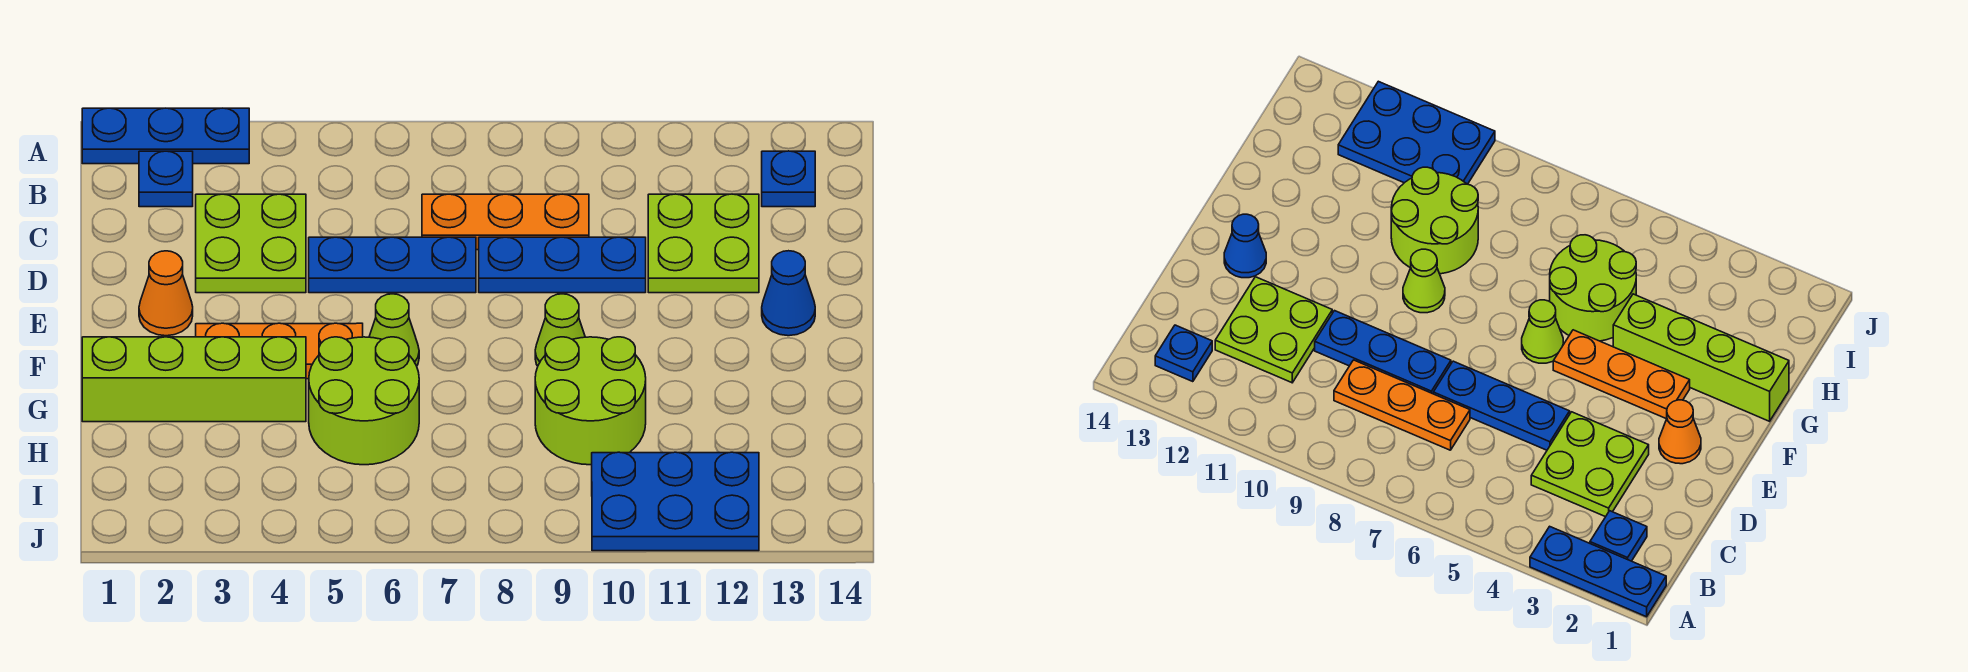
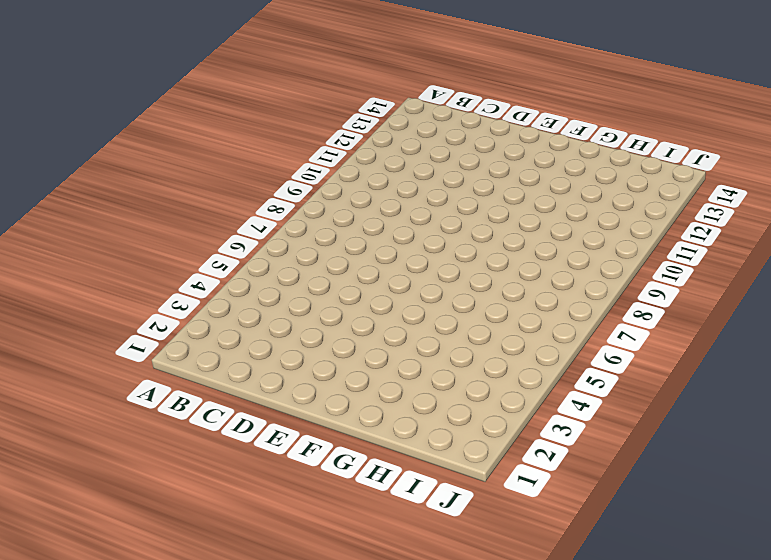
none -> blue plate A1:A3 level 1
none -> blue plate B2 level 1
none -> blue plate B13 level 1

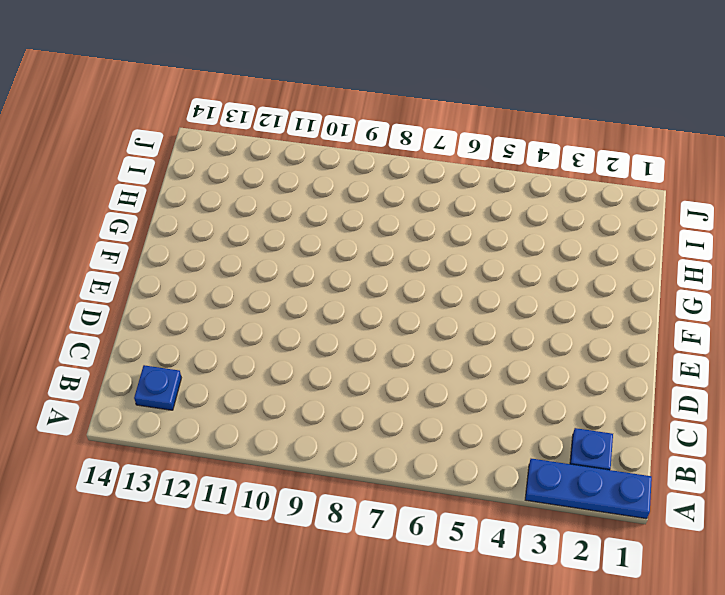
none -> lime plate C3:D4 level 1
none -> orange plate C7:C9 level 1
none -> lime plate C11:D12 level 1

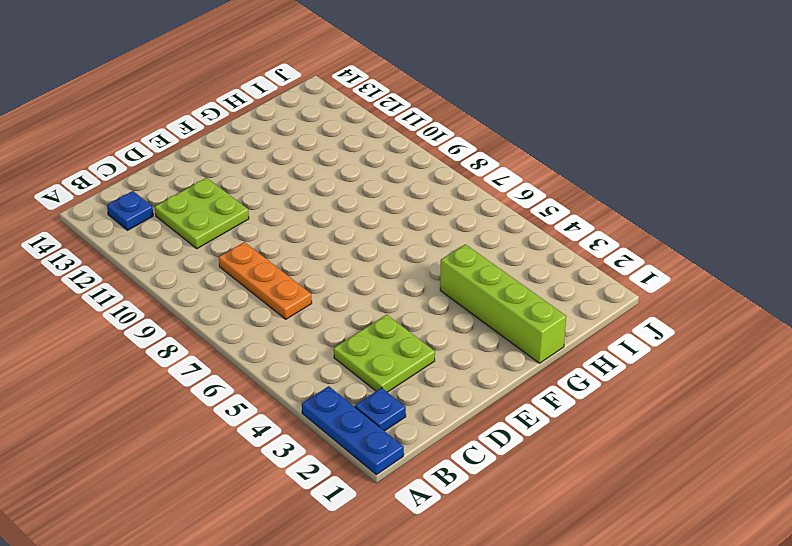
none -> blue plate D5:D7 level 1
none -> blue plate D8:D10 level 1
none -> orange cone E2 level 1

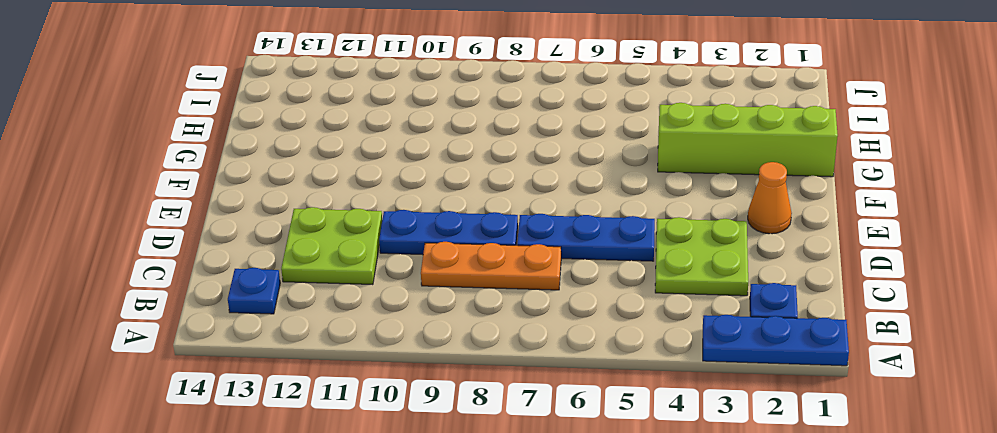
none -> blue cone E13 level 1
none -> orange plate F3:F5 level 1
none -> lime cone F6 level 1

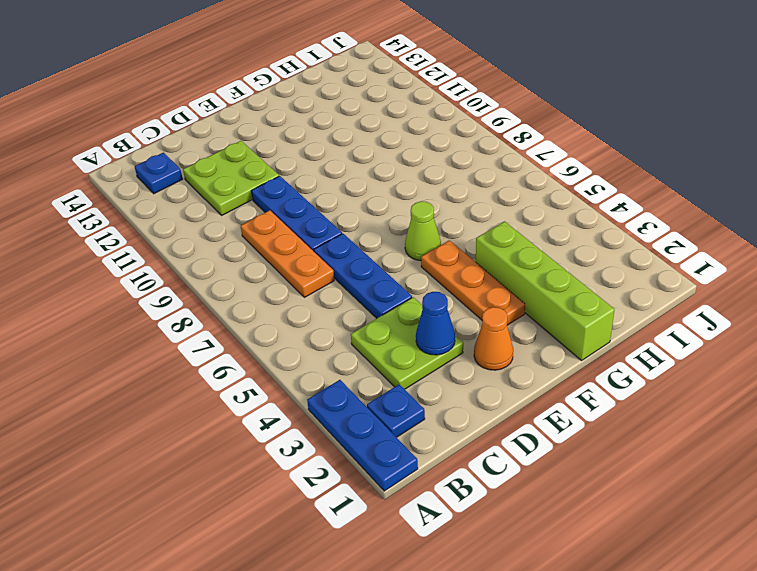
blue cone D3 level 2 -> blue cone E13 level 1
none -> lime cone F9 level 1
none -> lime round brick G5:H6 level 1
none -> lime round brick G9:H10 level 1

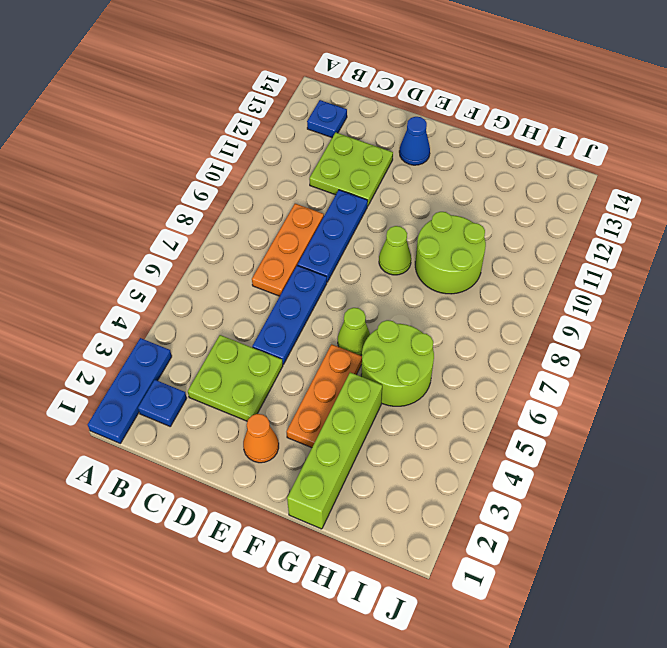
none -> blue plate I10:J12 level 1

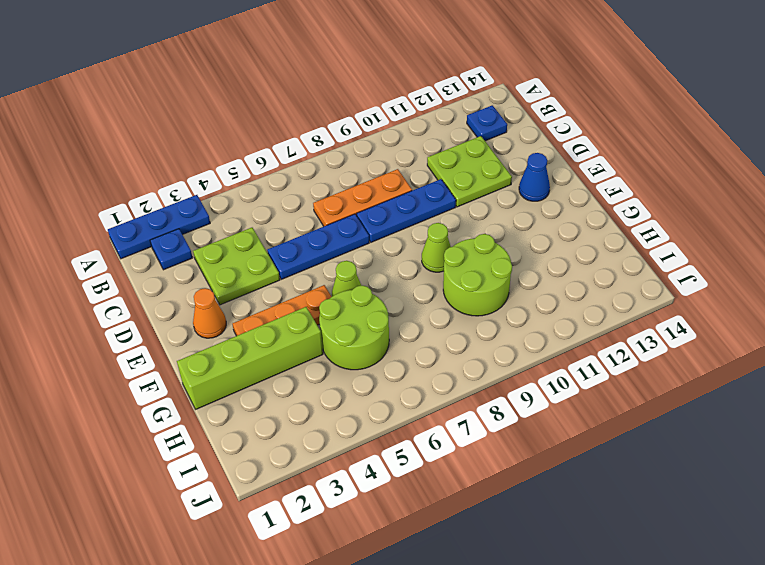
none -> blue plate I10:J12 level 1

